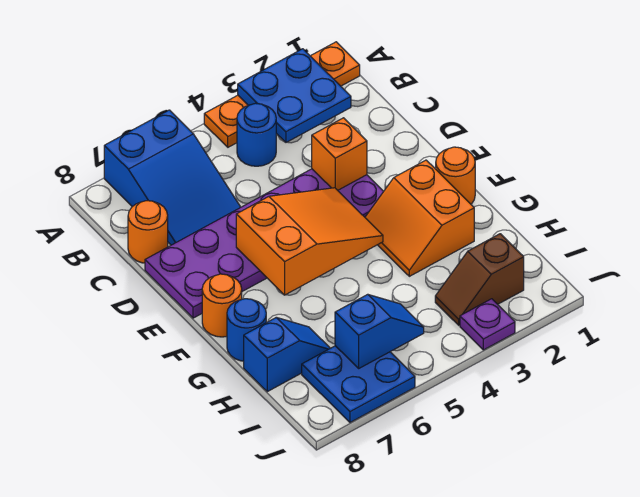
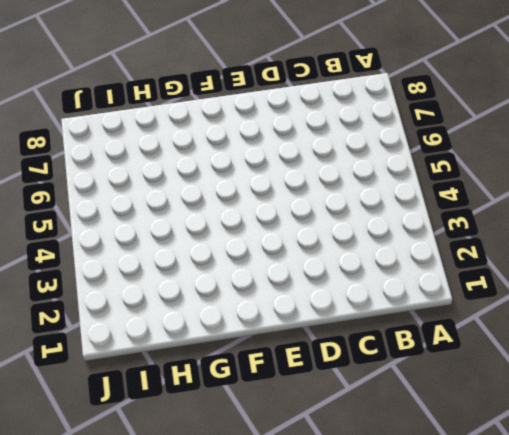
none -> orange plate A1:A4 level 1
none -> blue slope A6:C7 level 1 top A
none -> blue round brick B4 level 1

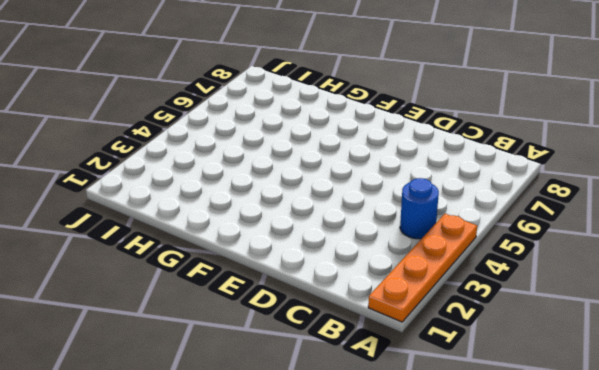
none -> blue slope A6:C7 level 1 top A
none -> orange round brick C8 level 1
none -> purple plate D3:E8 level 1

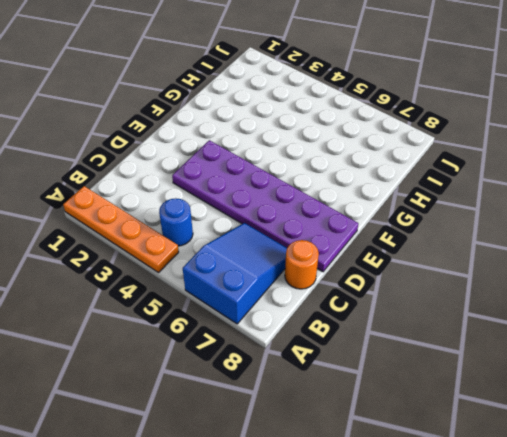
none -> orange round brick F1 level 1
none -> orange slope F2:G3 level 1 top 2
none -> orange round brick F8 level 1

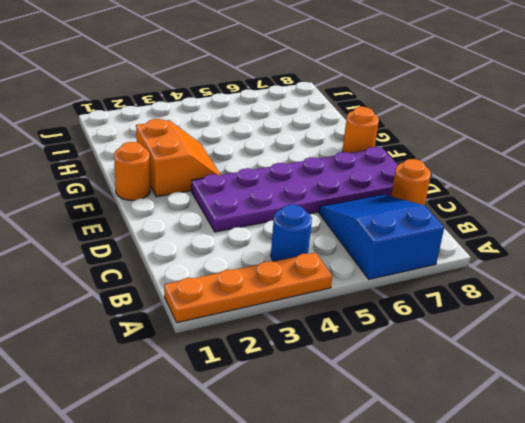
none -> blue round brick G8 level 1
none -> blue slope H7:H8 level 1 top 8
none -> brown slope I2:I3 level 1 top 2

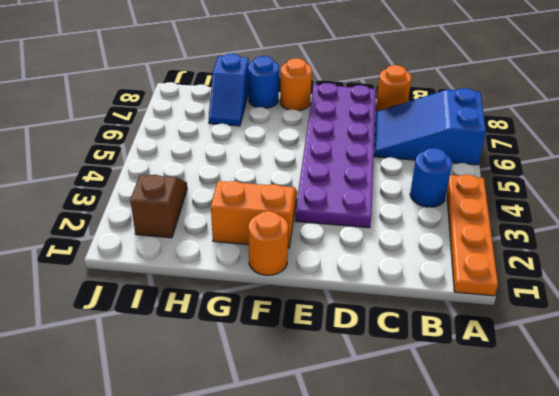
none -> blue plate I6:J7 level 1
none -> purple plate J3 level 1
none -> blue plate A2:B3 level 2

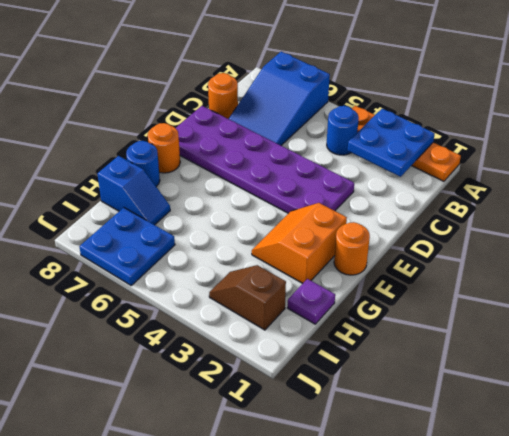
purple plate H1 level 1 -> purple plate J3 level 1
none -> orange brick D3 level 2
none -> orange slope E4:F6 level 2 top 6
none -> blue slope I5:I6 level 2 top 6

